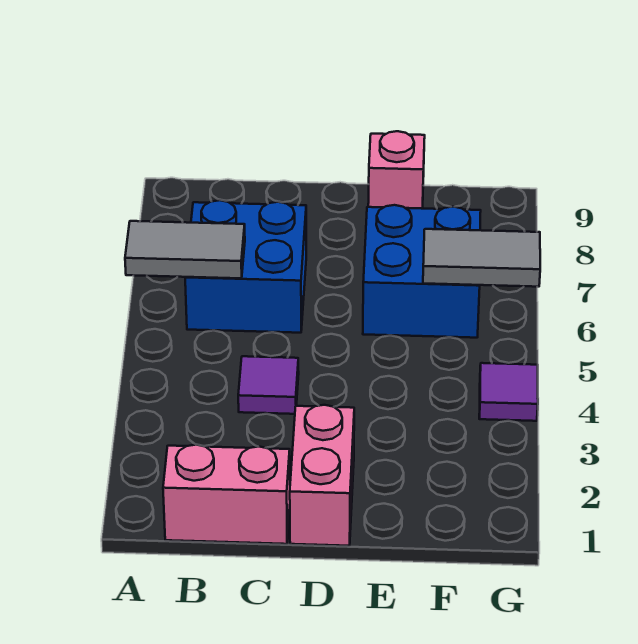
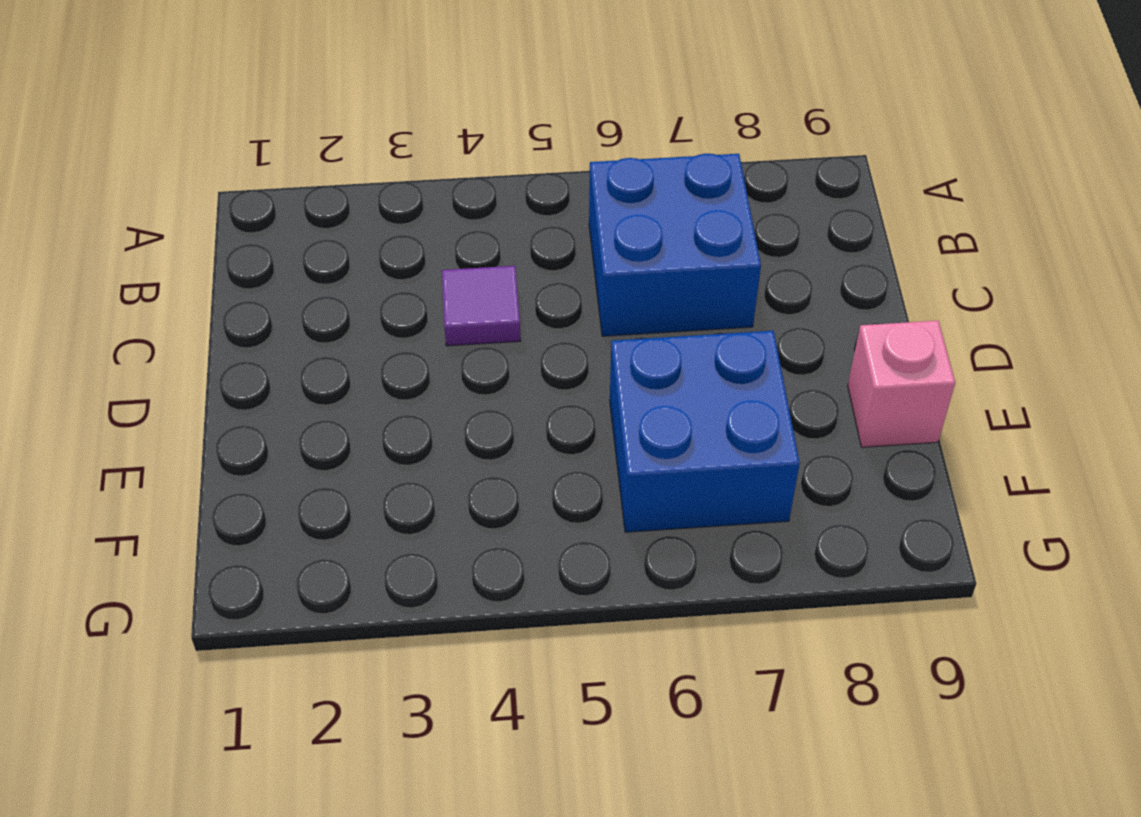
none -> pink brick B1:C1 level 1
none -> pink brick D1:D2 level 1

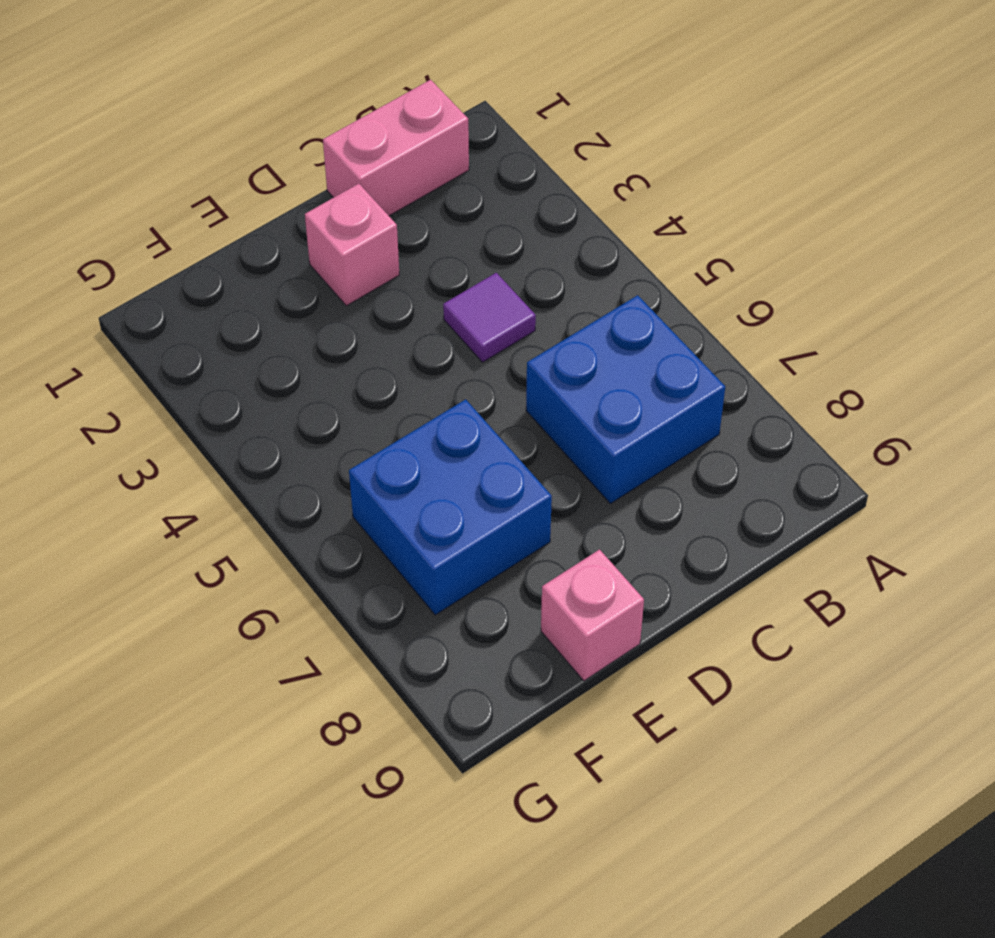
pink brick D2 level 1 -> pink brick D1:D2 level 1
none -> purple tile G4 level 1
none -> grey tile A6:B6 level 2

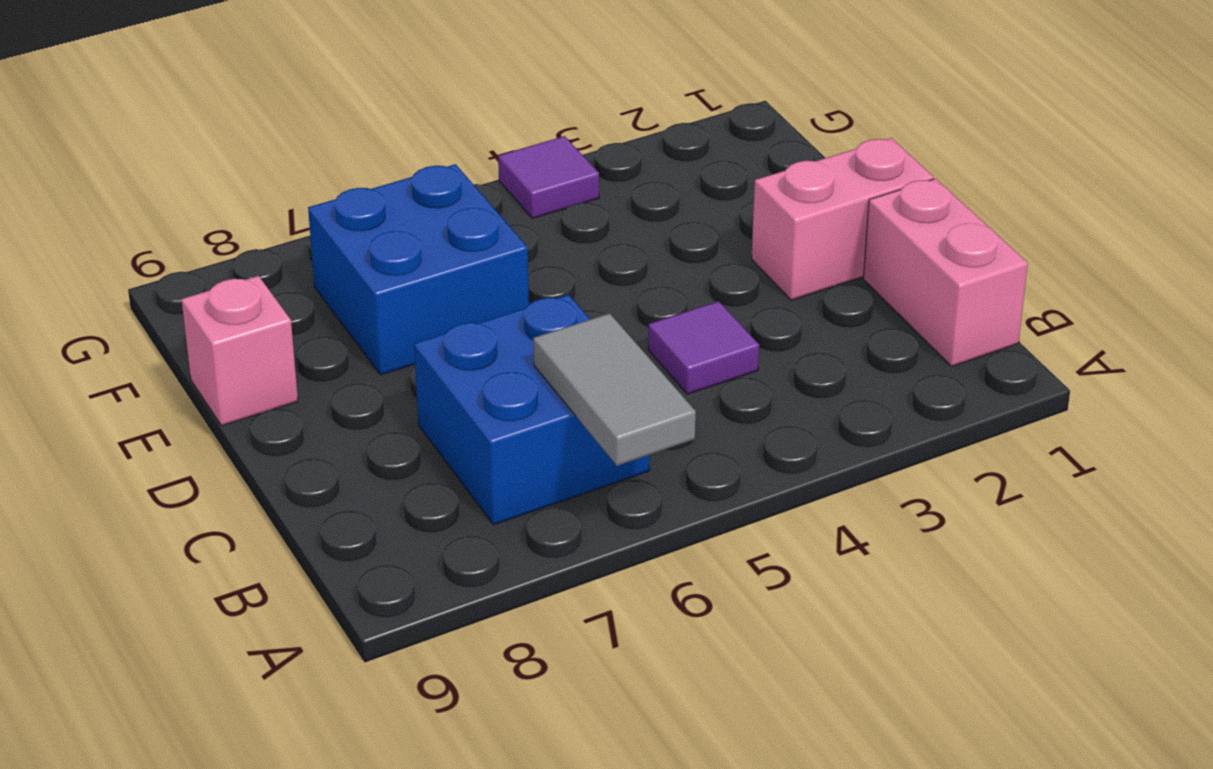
none -> grey tile F6:G6 level 2

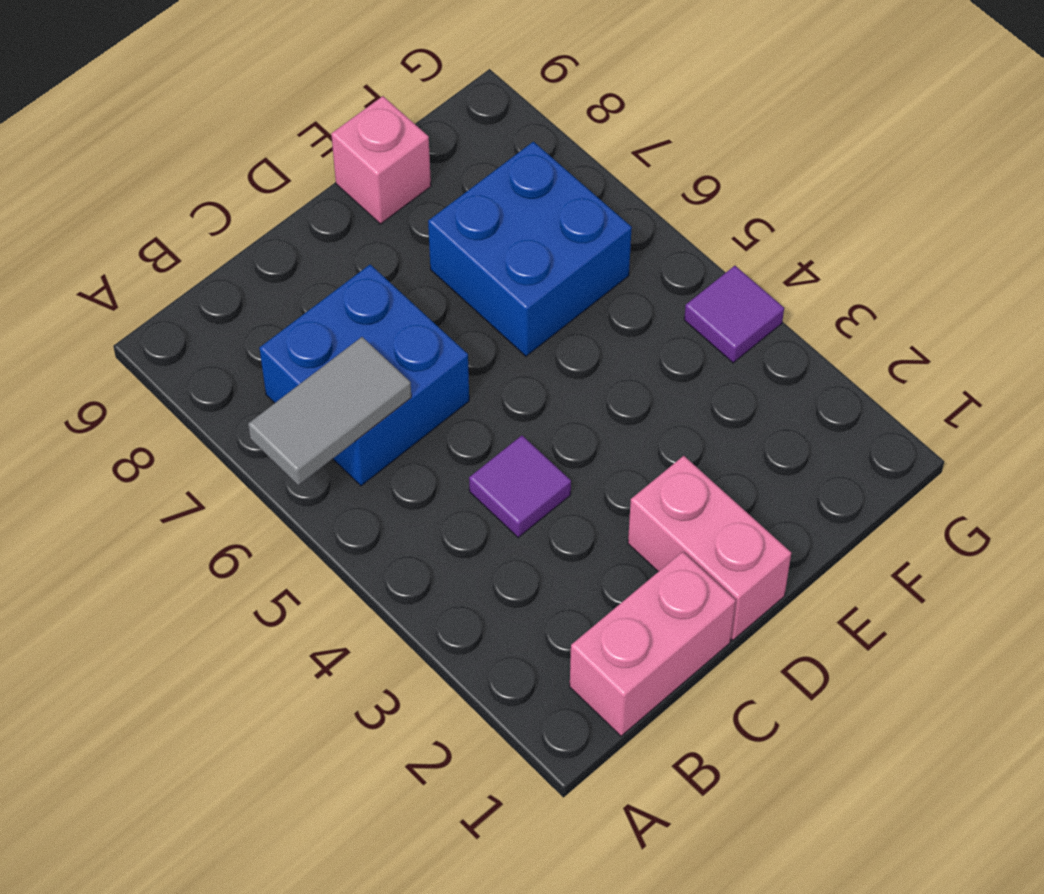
none -> grey tile F6:G6 level 2

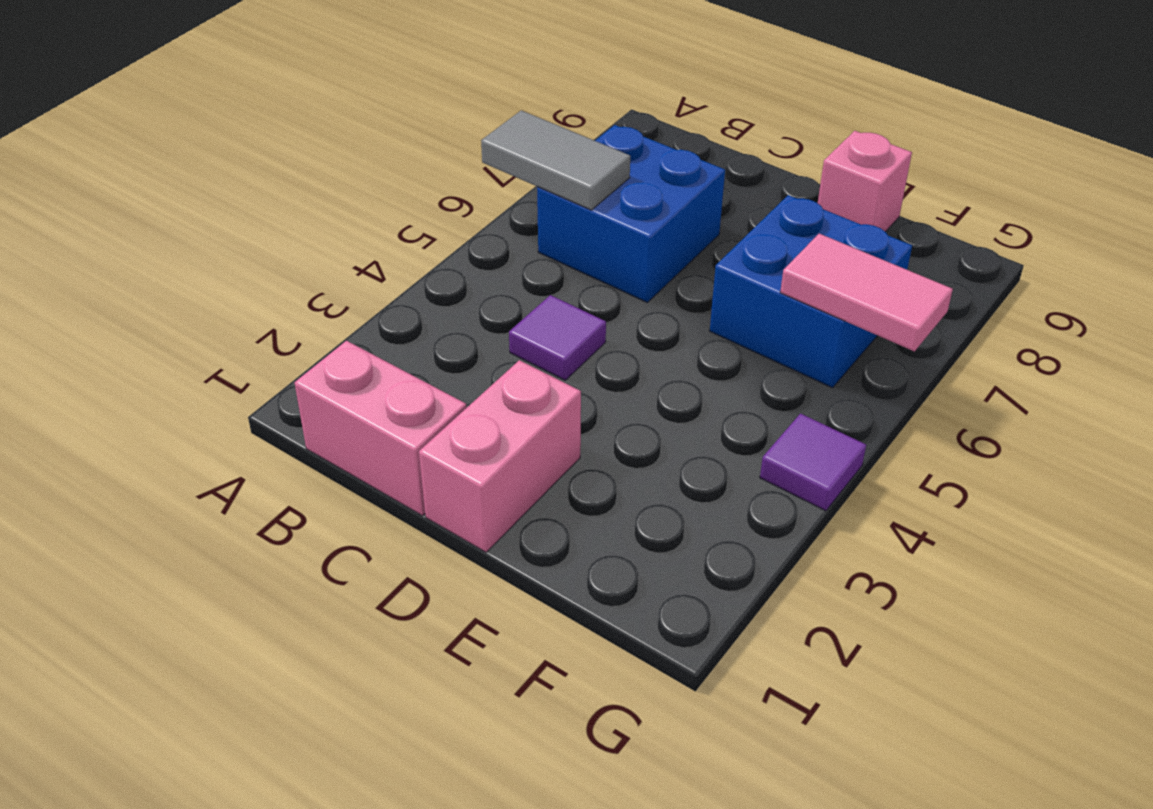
pink tile F6:G6 level 2 -> grey tile F6:G6 level 2

